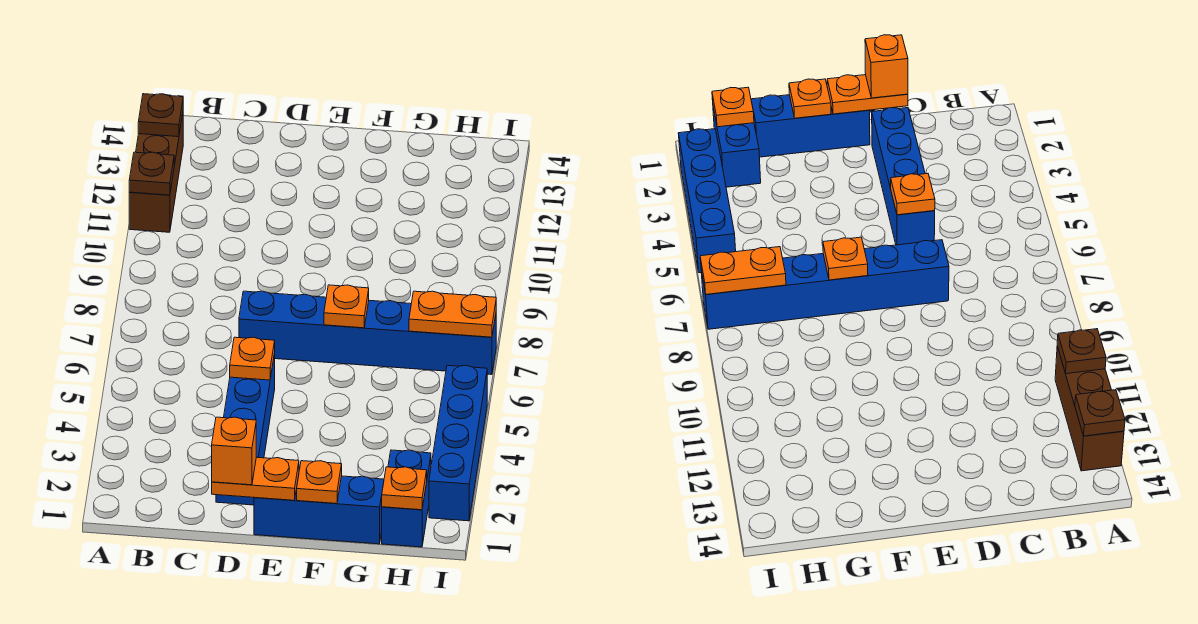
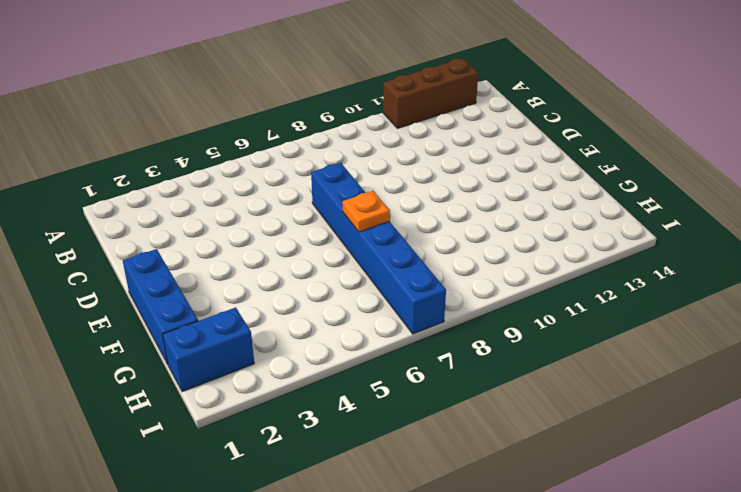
none -> blue brick D2:D5 level 1
none -> blue brick I2:I5 level 1
none -> brown plate A11 level 2

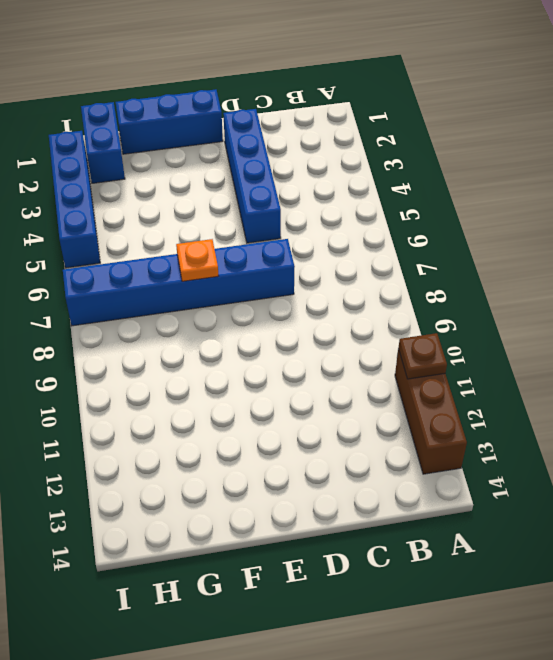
none -> brown plate A13 level 2
none -> orange plate D1:E1 level 2
none -> orange plate D5 level 2

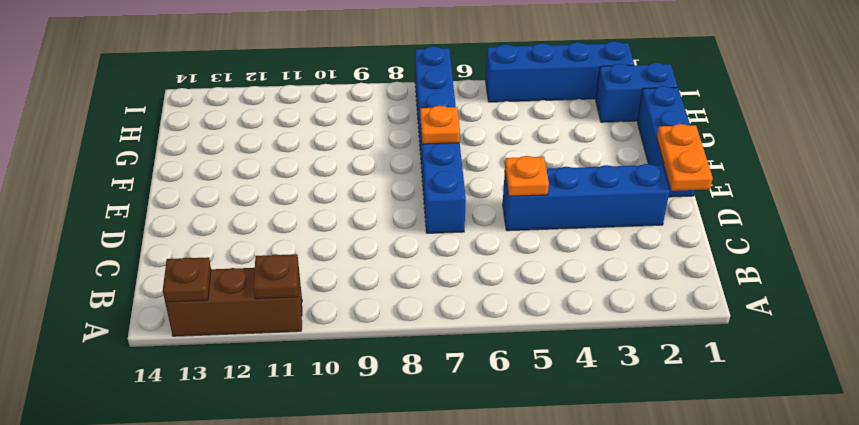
none -> orange plate F1 level 2
none -> orange plate H1 level 2
none -> orange plate H7:I7 level 2

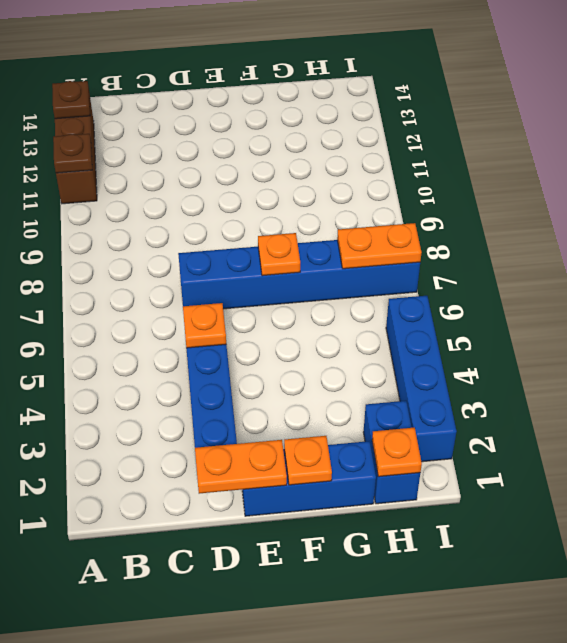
none -> orange brick D1 level 3

